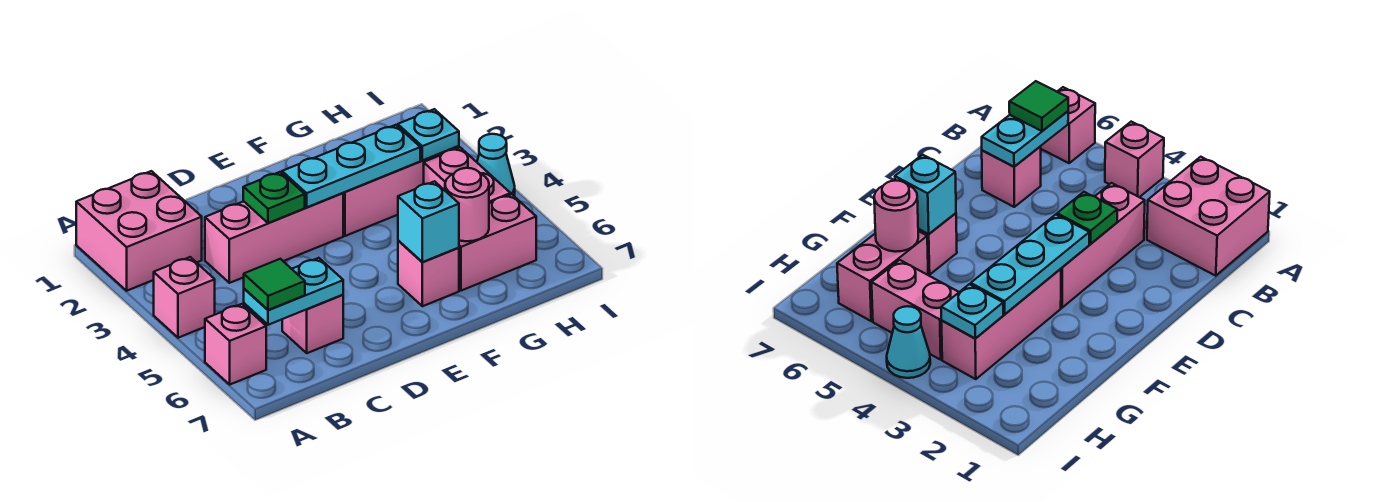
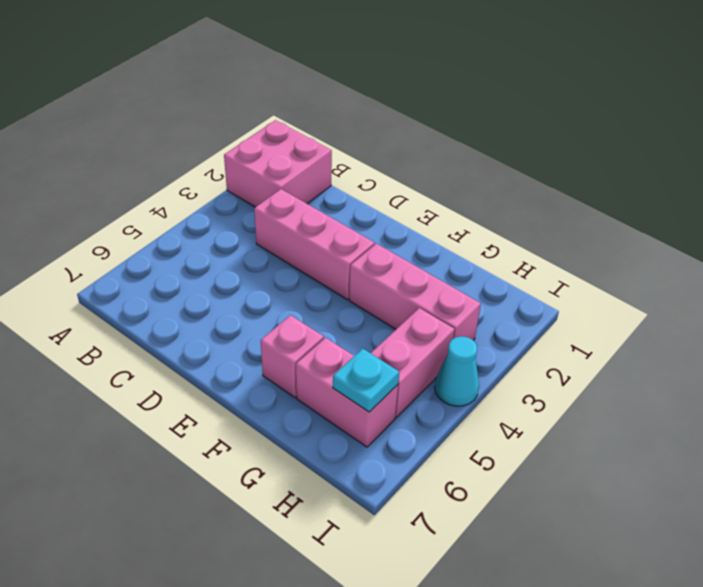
cyan plate H6 level 2 -> cyan plate H3 level 2
none -> pink brick A4 level 1
none -> pink brick A6 level 1
none -> pink brick C6 level 1

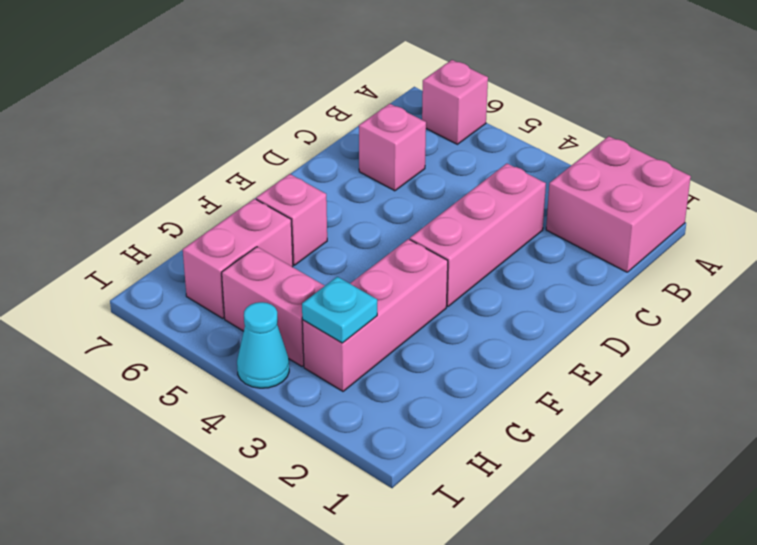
none -> pink brick A4 level 1
none -> cyan plate B6:C6 level 2
none -> green plate D3 level 2

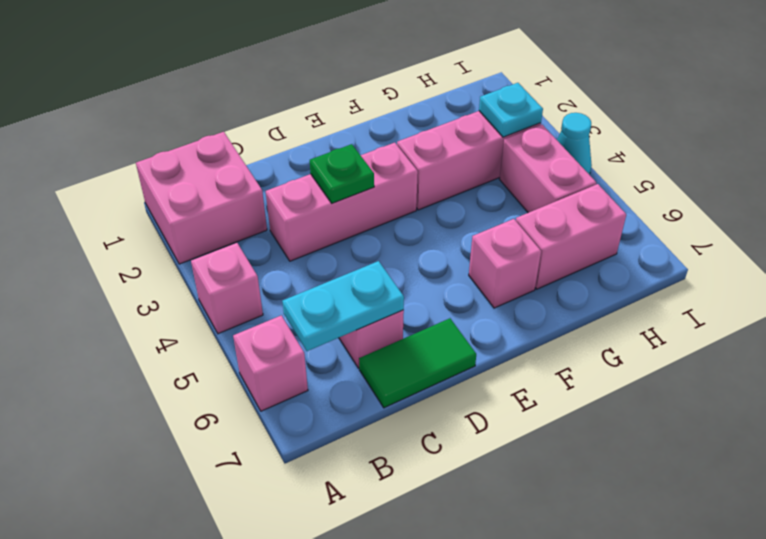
green tile C7:D7 level 1 -> none
none -> cyan plate E3:G3 level 2
none -> cyan brick F6 level 2
none -> pink round brick G6 level 2

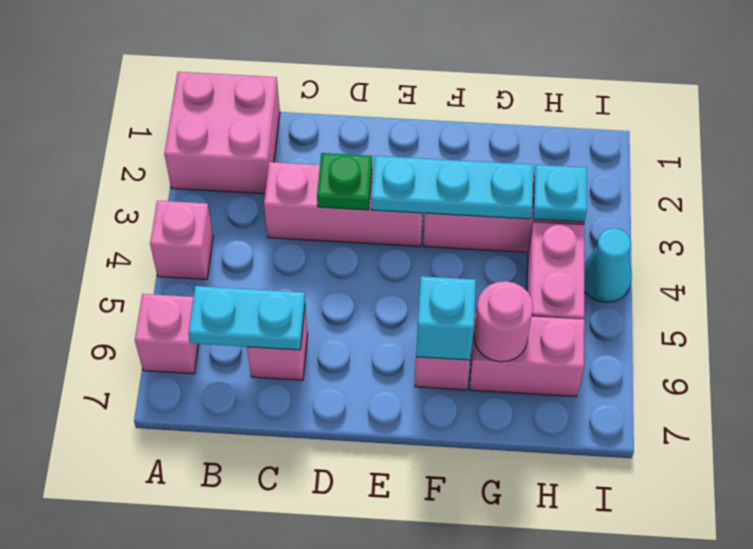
none -> green tile B6 level 3

